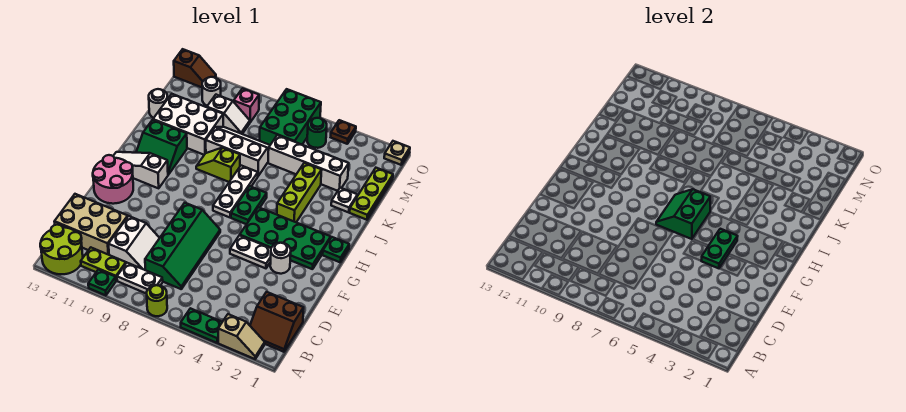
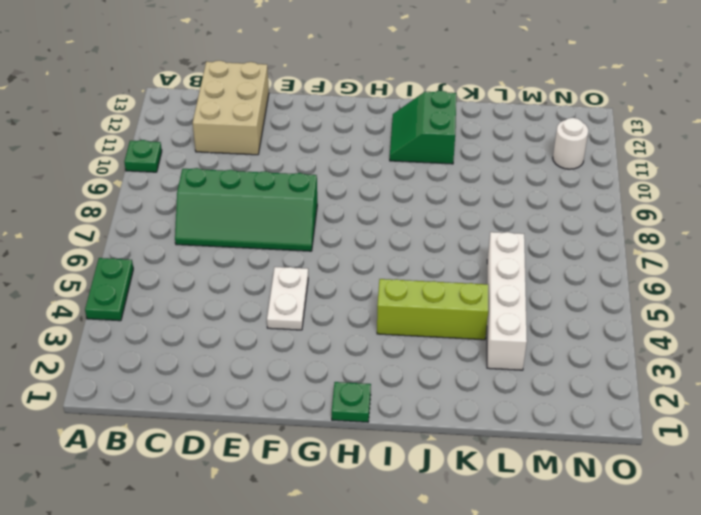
none -> tan slope A2:A3 level 1 top 3
none -> lime round brick A7 level 1
none -> lime round brick A12:B13 level 1
none -> brown slope B1:C2 level 1 top C

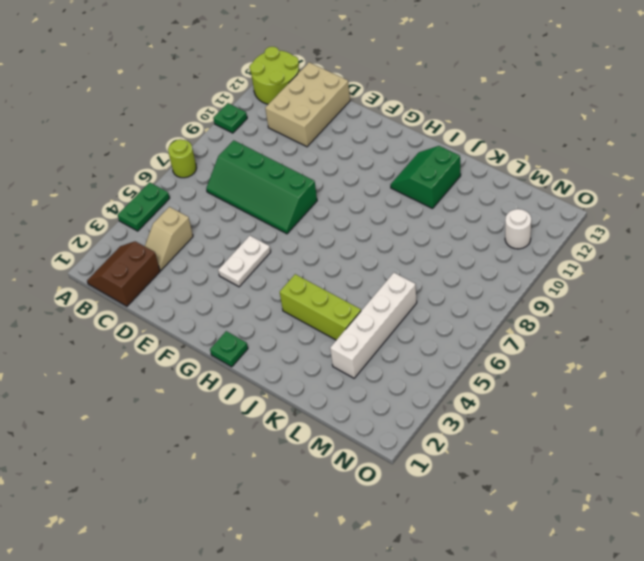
tan slope C3:C4 level 1 top 4 -> tan slope A2:A3 level 1 top 3
none -> white plate B8:B9 level 1
none -> lime plate B10:B11 level 1
none -> white slope C9:D10 level 1 top 10
none -> white round brick F3 level 1

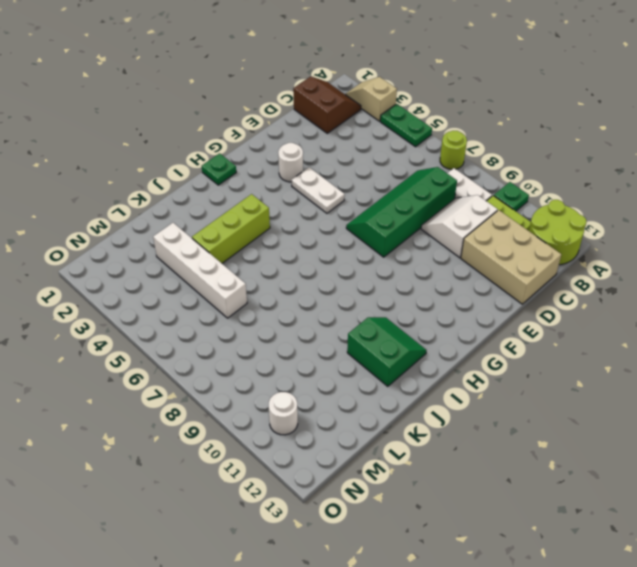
none -> pink round brick F12:G13 level 1
none -> green plate G2:H5 level 1
none -> green plate H6:I6 level 1
none -> white plate H7:J7 level 1

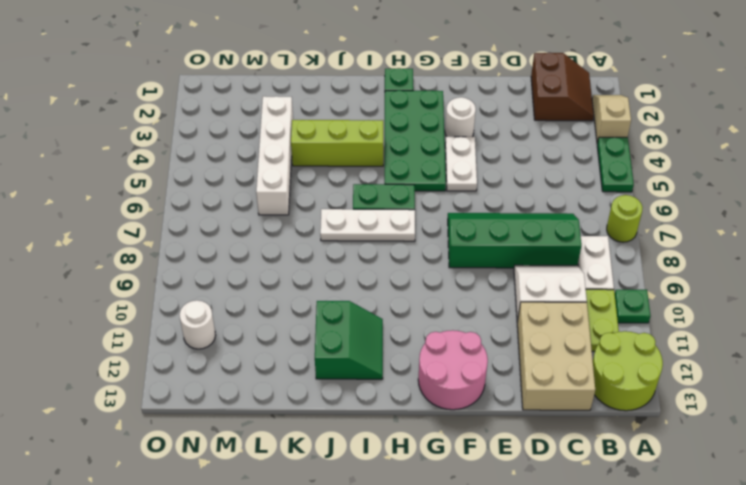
none -> white slope H11:H13 level 1 top 11
none -> lime slope J8:J9 level 1 top 8
none -> lime plate K1:M1 level 1
none -> white plate K2 level 1

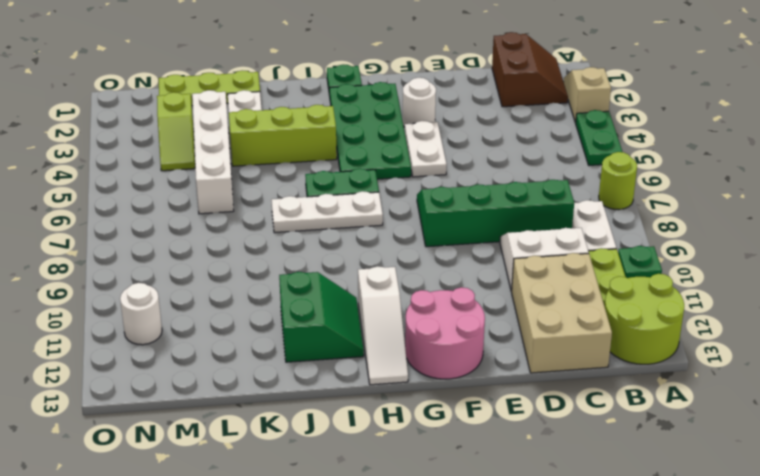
lime slope M3:M4 level 1 top 3 -> lime slope J8:J9 level 1 top 8
none -> white slope K7:L9 level 1 top K
none -> white brick K10:L12 level 1
none -> white round brick L13 level 1
none -> green brick M6:O7 level 1

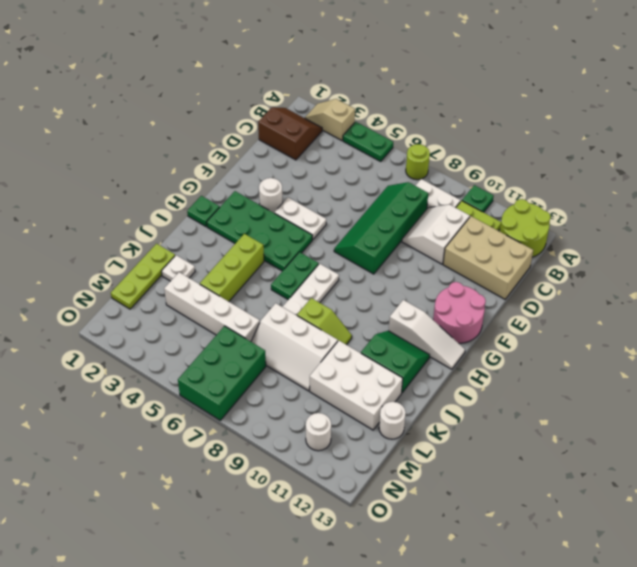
none -> white slope M9:M10 level 1 top 10
none -> green round brick N5 level 1
none -> pink brick N9 level 1
none -> tan plate O1 level 1

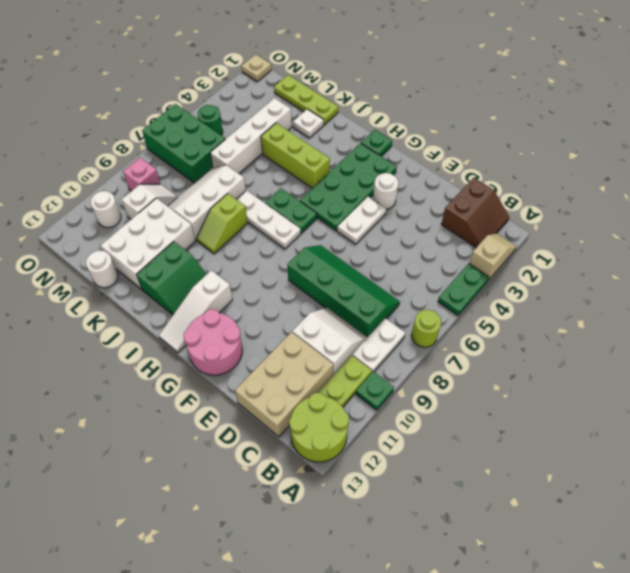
none -> brown plate O4 level 1
none -> brown slope O12:O13 level 1 top 13
none -> green plate F4:G4 level 2
none -> green slope G6:H7 level 2 top 6

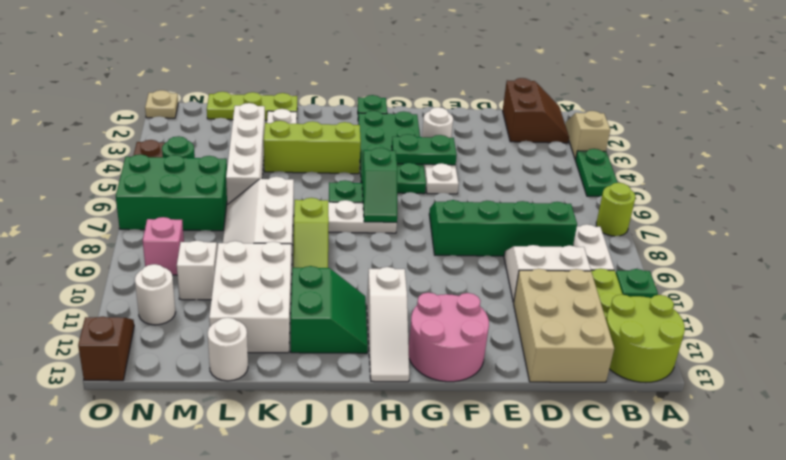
green slope H6:H7 level 2 top 6 -> green slope G6:H7 level 2 top 6

